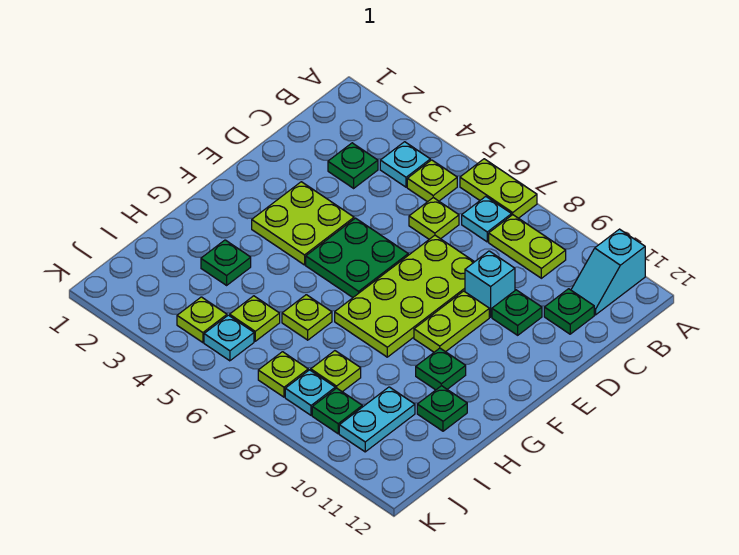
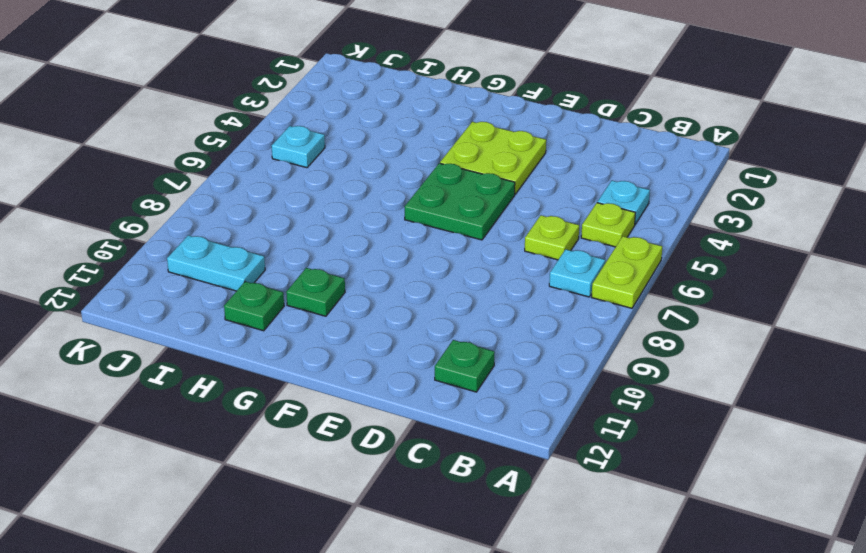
none -> cyan slope A11:B11 level 1 top A
none -> lime plate B8:B9 level 1
none -> green plate C3 level 1

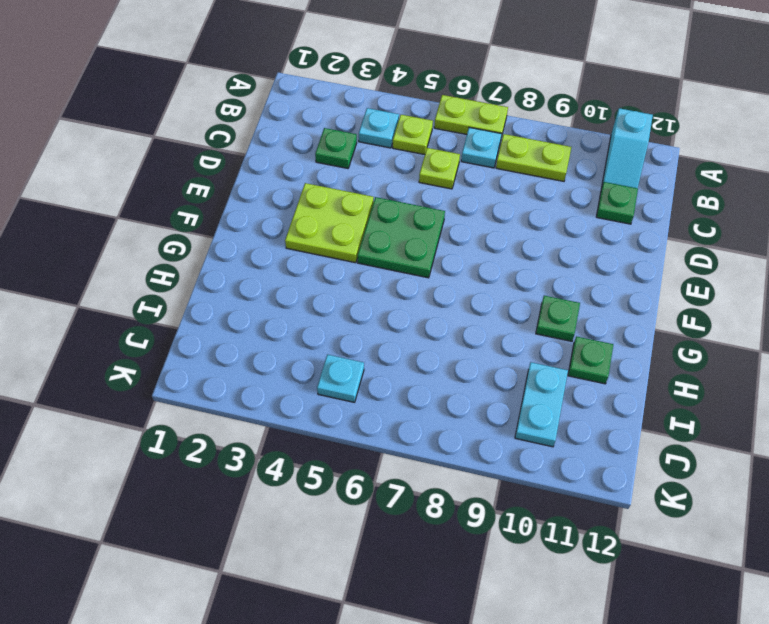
none -> lime plate D7:G8 level 1
none -> cyan brick D9 level 1
none -> green plate D10 level 1

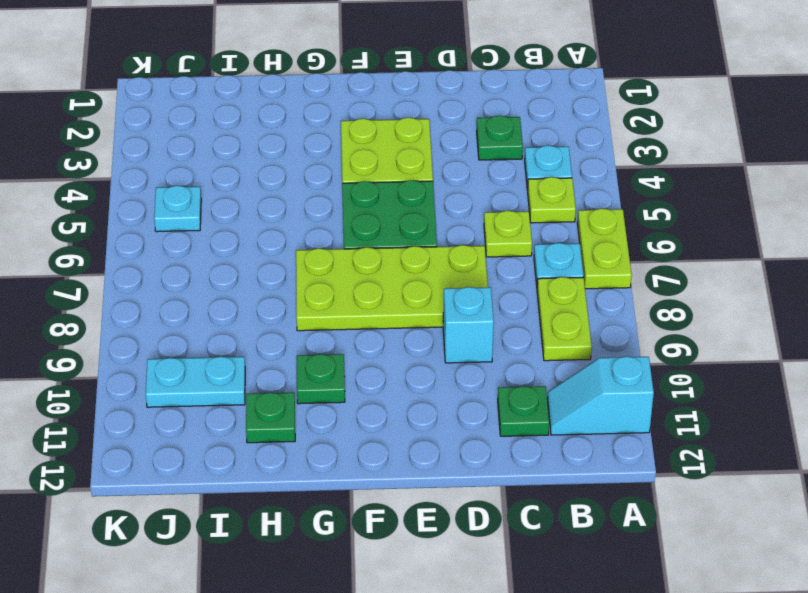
none -> green plate D10 level 1
none -> lime plate E9:F9 level 1
none -> green plate H3 level 1

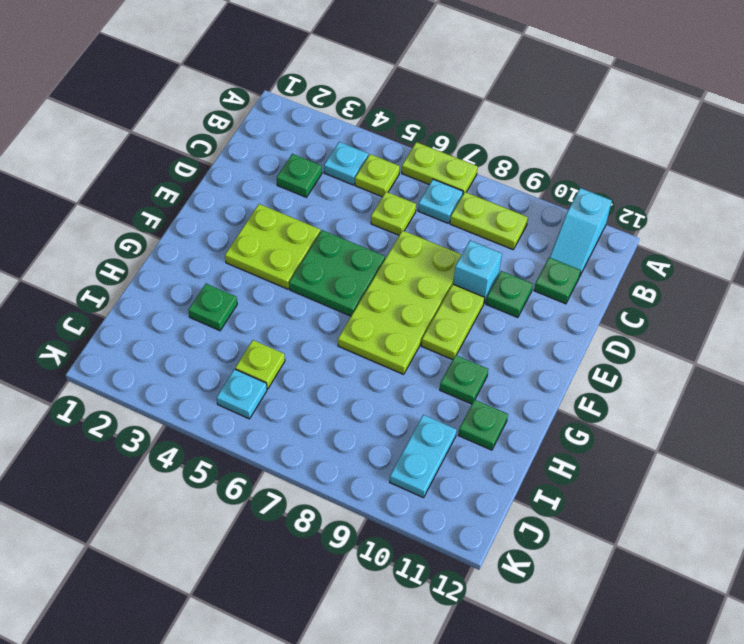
none -> lime plate H6 level 1
none -> lime plate I8 level 1
none -> lime plate J4 level 1

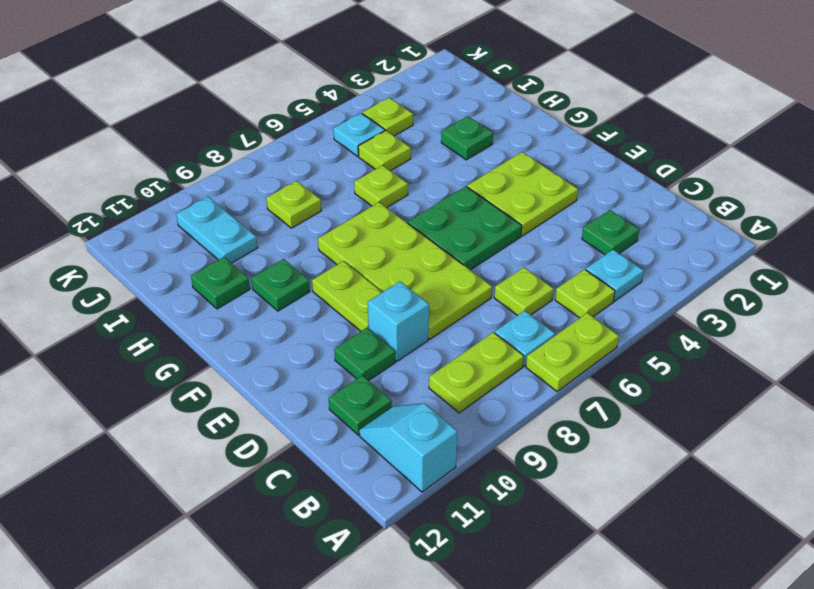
none -> lime plate J7 level 1
none -> cyan plate J8 level 1
none -> green plate J9 level 1

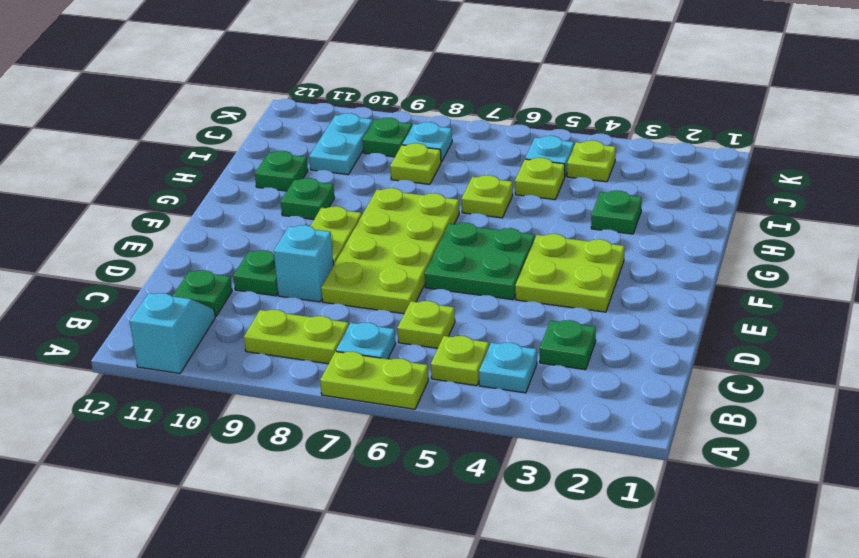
none -> lime plate J7 level 1

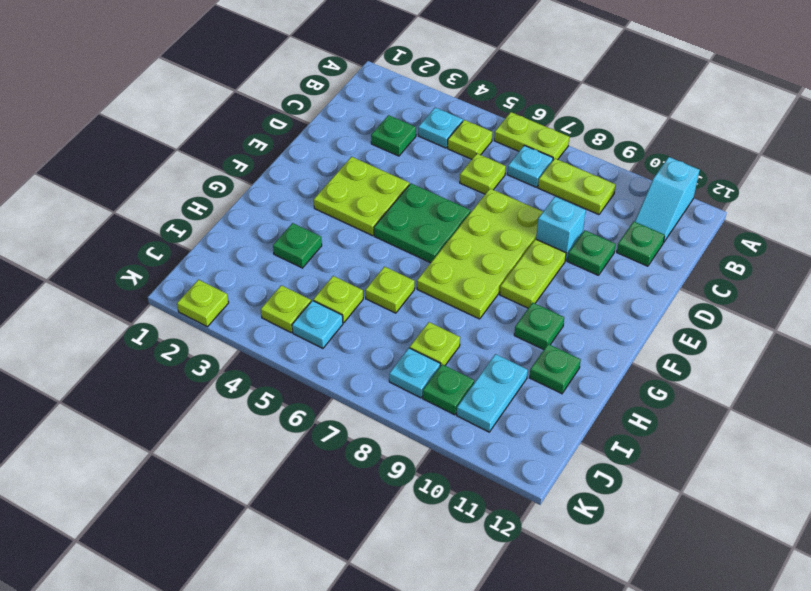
lime plate K2 level 1 -> lime plate J7 level 1

